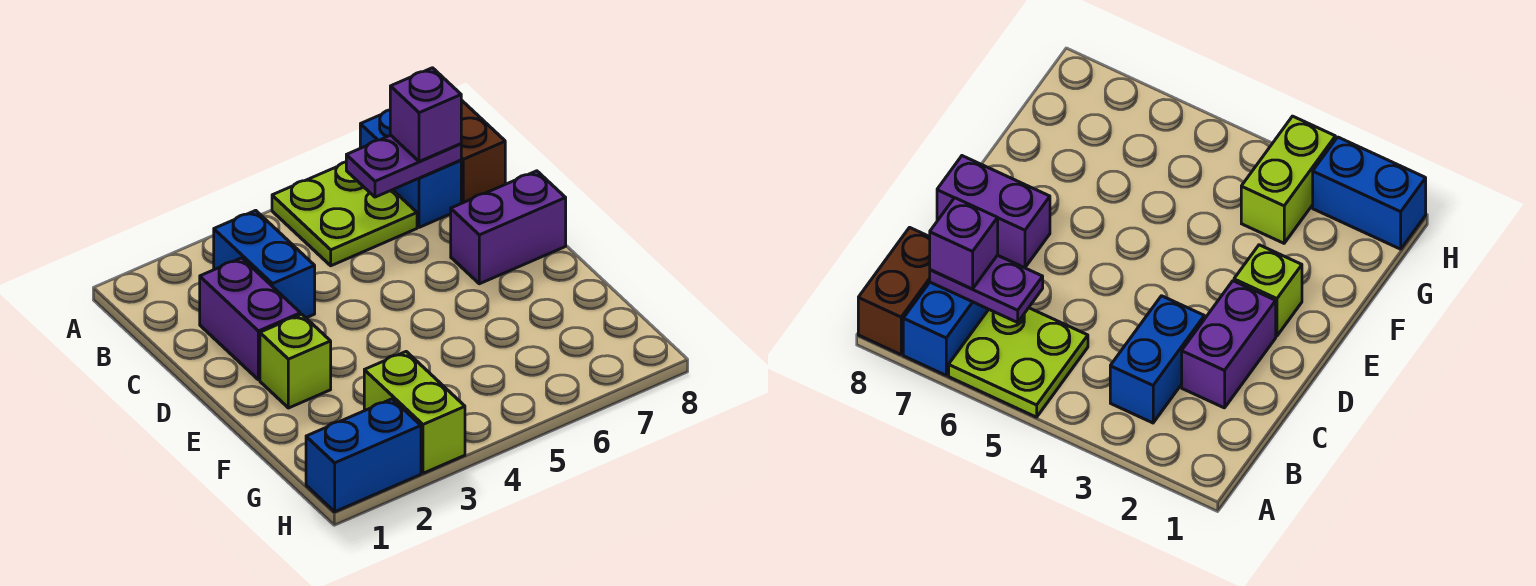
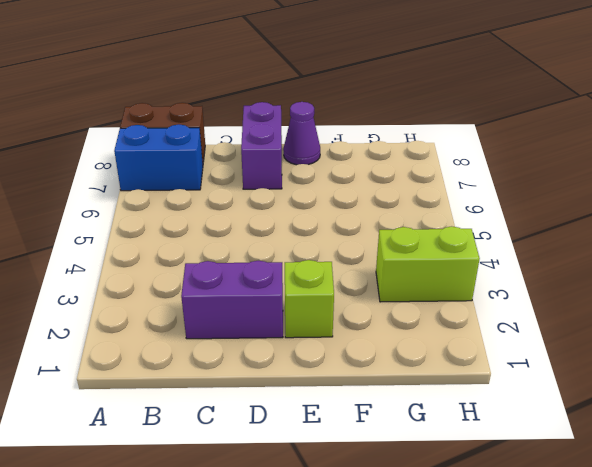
purple cone E8 level 1 -> none
none -> lime plate A5:B6 level 1
none -> blue brick B3:C3 level 1

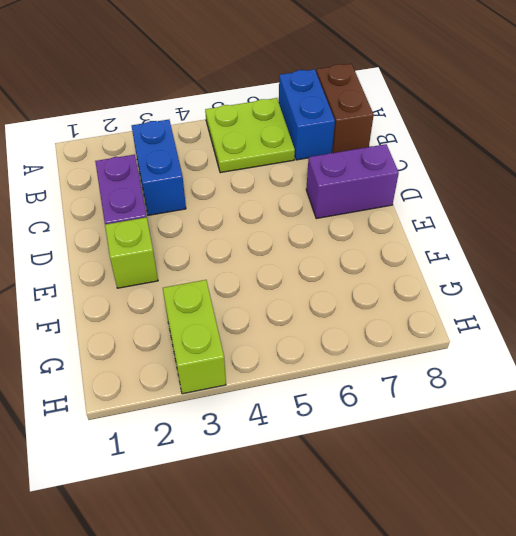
none -> blue brick H1:H2 level 1
none -> purple plate B6:B7 level 2

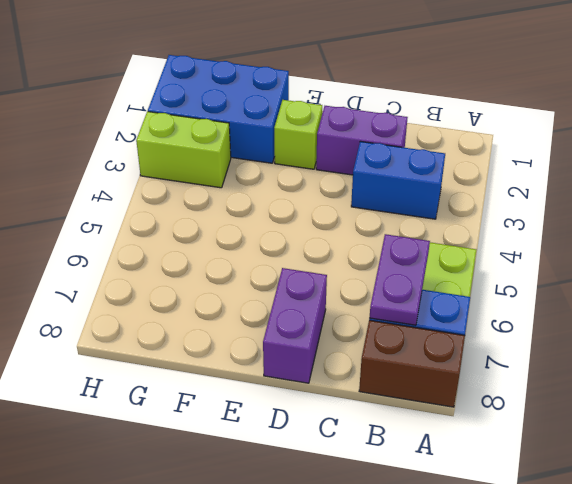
blue brick F1:H2 level 1 -> blue brick H1:H2 level 1
none -> purple brick B7 level 3

